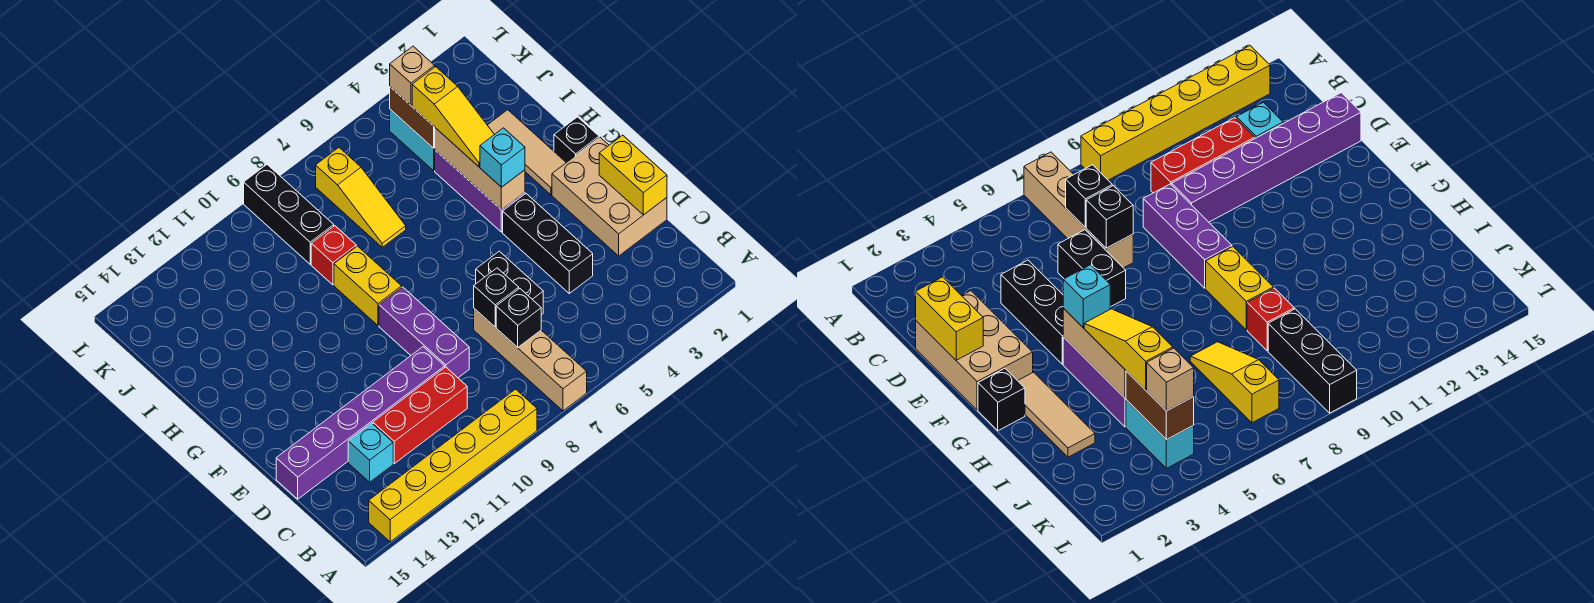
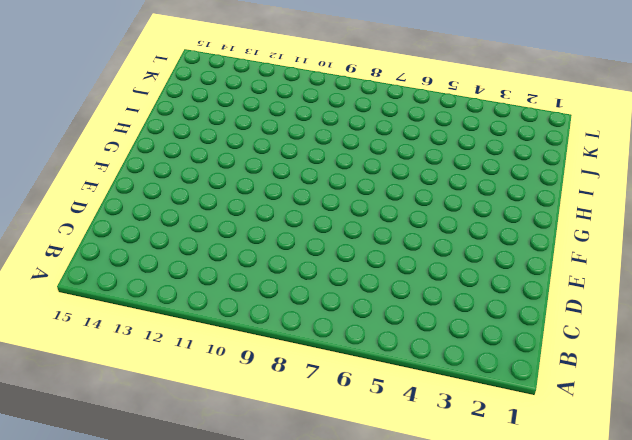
none -> tan brick A7:D7 level 1
none -> yellow brick A9:A14 level 1
none -> red brick C10:C12 level 1

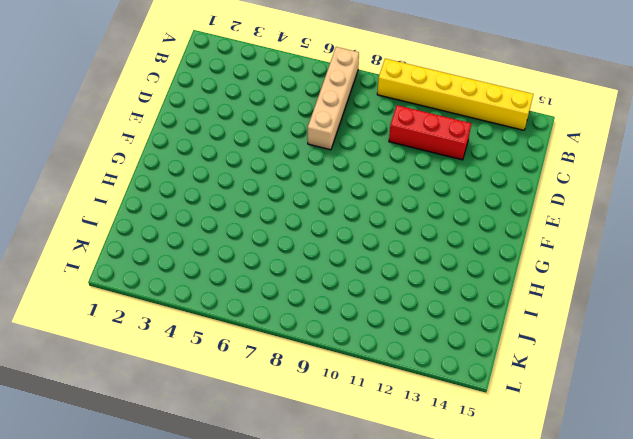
none -> cyan brick C13 level 1
none -> tan brick D1:F2 level 1
none -> black brick D4:F4 level 1

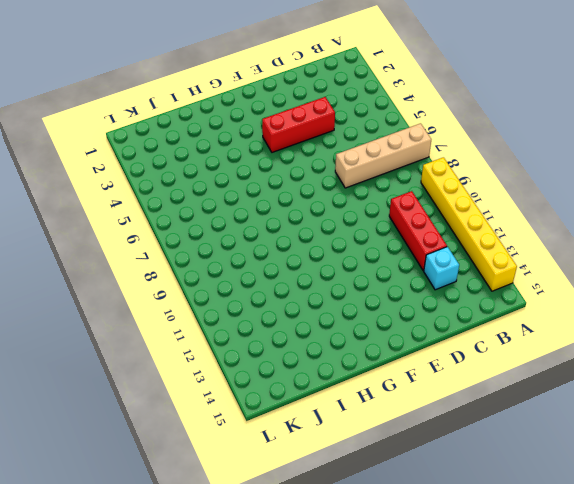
red brick D4:F4 level 1 -> black brick D4:F4 level 1
none -> tan brick D1:F2 level 1
none -> black brick D6:E6 level 1
none -> purple brick D9:F9 level 1

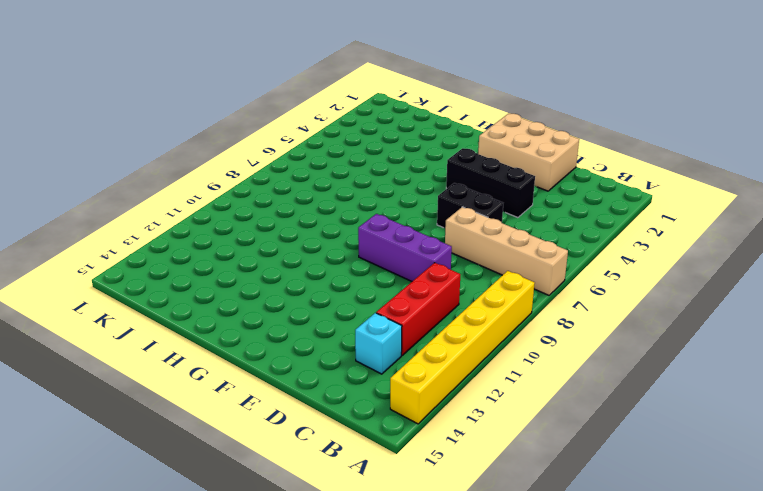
none -> purple brick D10:D15 level 1
none -> black brick G1 level 1
none -> tan tile G2:I2 level 1

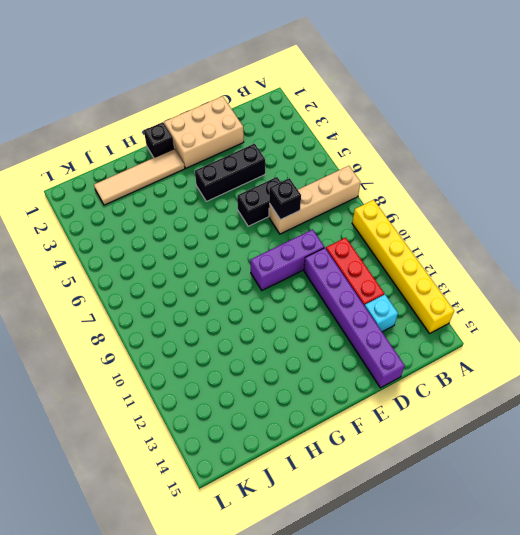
tan tile G2:J2 level 1 -> tan tile G2:I2 level 1
none -> purple brick G4:I4 level 1
none -> yellow brick G9:H9 level 1
none -> yellow slope I7:K7 level 1 top K

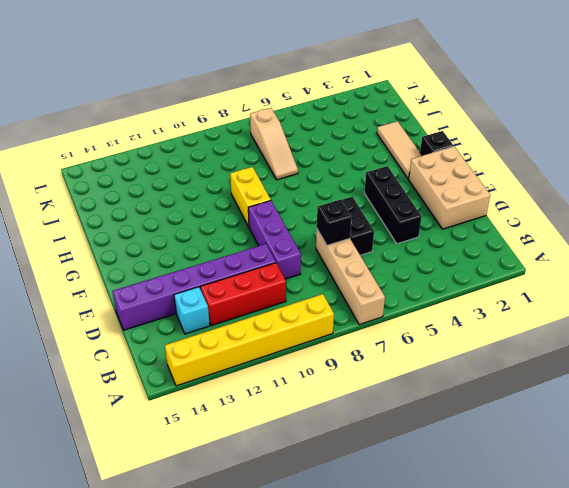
tan slope I7:K7 level 1 top K -> yellow slope I7:K7 level 1 top K
none -> purple brick G4:I4 level 1
none -> red brick I9 level 1
none -> cyan brick J4:K4 level 1

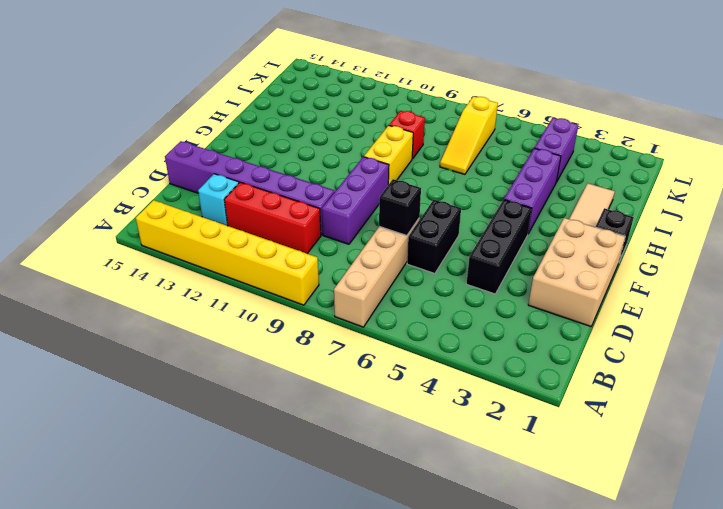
purple brick J4:K4 level 1 -> cyan brick J4:K4 level 1
none -> black brick J9:L9 level 1
none -> black brick C7 level 2
none -> yellow brick D1:E1 level 2

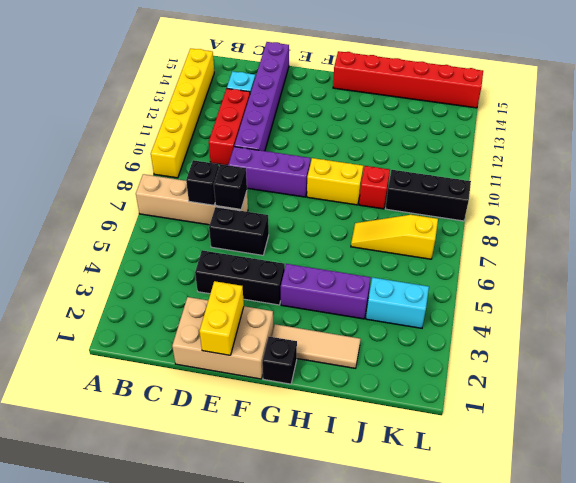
yellow brick E1:E2 level 2 -> yellow brick D1:E1 level 2
red brick G15:L15 level 1 -> none
none -> tan brick G4:I4 level 2
none -> brown brick J4:K4 level 2
none -> cyan brick G4 level 3

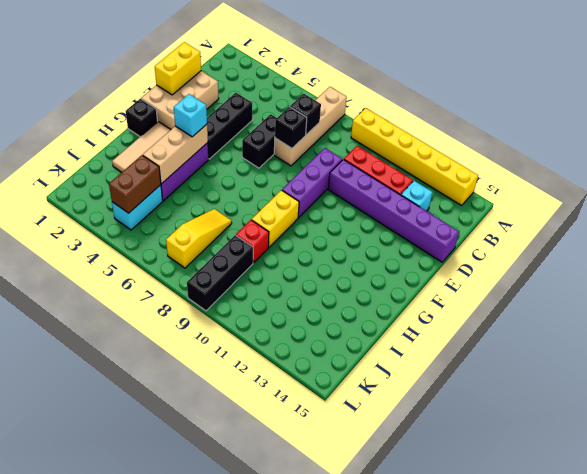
none -> yellow slope H4:J4 level 3 top J
none -> tan brick K4 level 3

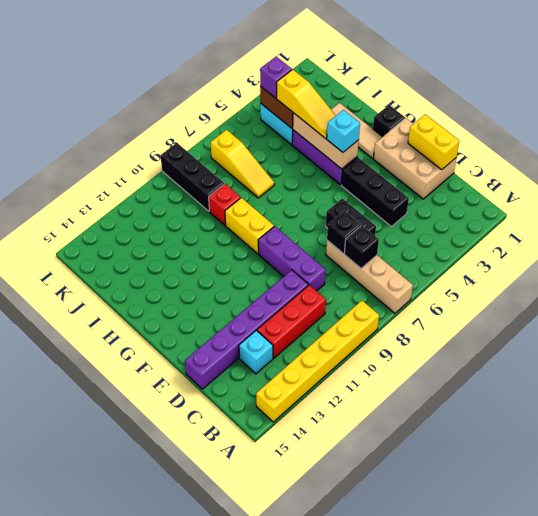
purple brick K4 level 3 -> tan brick K4 level 3

